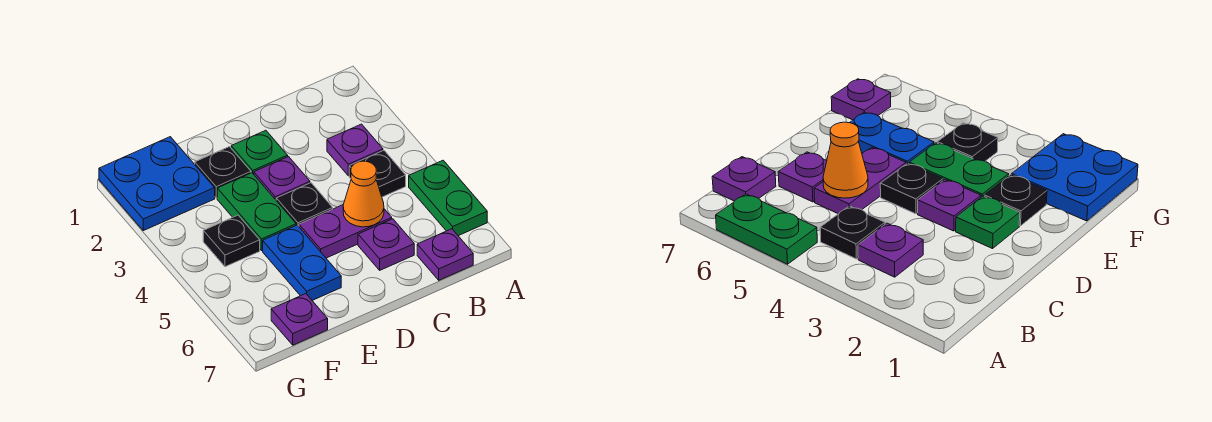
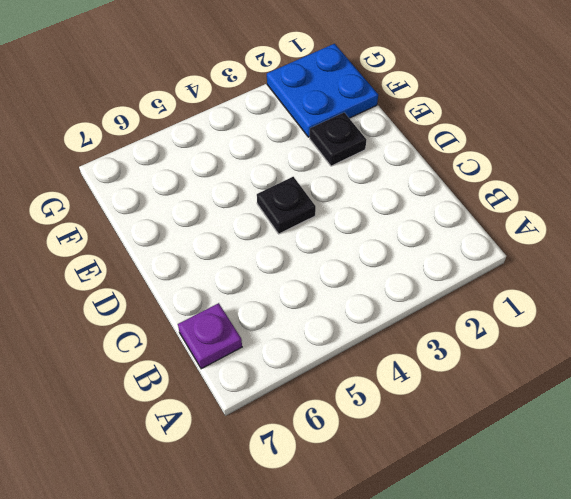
none -> green plate A5:A6 level 1
none -> purple plate B3 level 1
none -> black plate B4 level 1

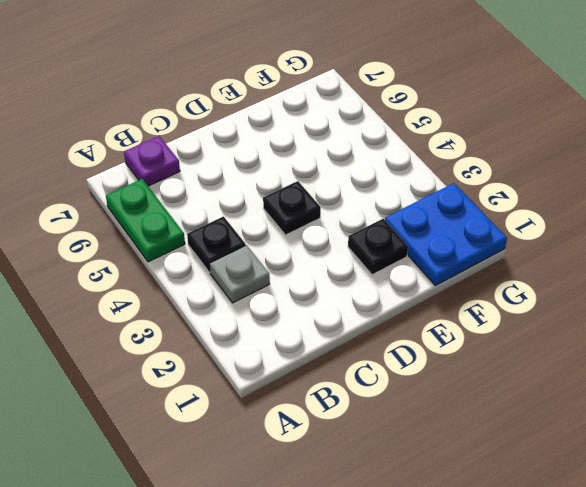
grey plate B3 level 1 -> purple plate B3 level 1
none -> purple plate C5:D5 level 1
none -> purple plate C6 level 1
none -> green plate D2 level 1

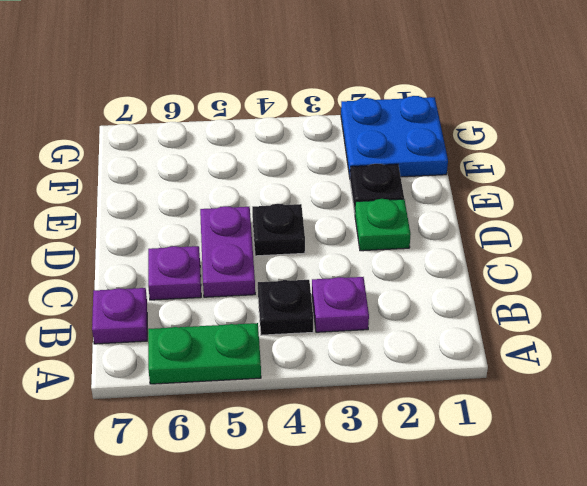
none -> purple plate D3 level 1
none -> green plate E3:E4 level 1
none -> blue plate E5:E6 level 1

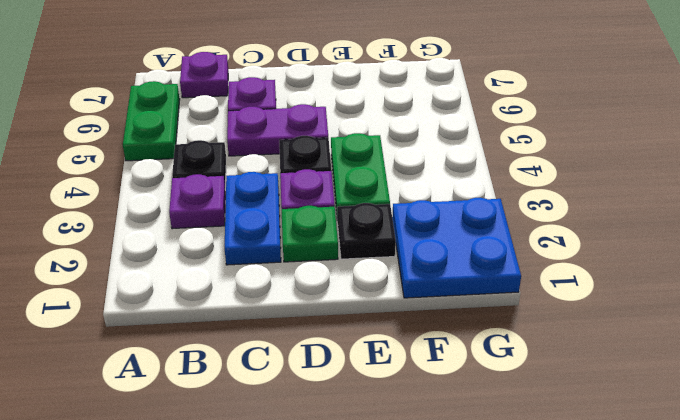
blue plate C2:C3 level 1 -> blue plate E5:E6 level 1
none -> black plate F4 level 1
none -> purple plate F7 level 1
none -> orange cone C5 level 2

